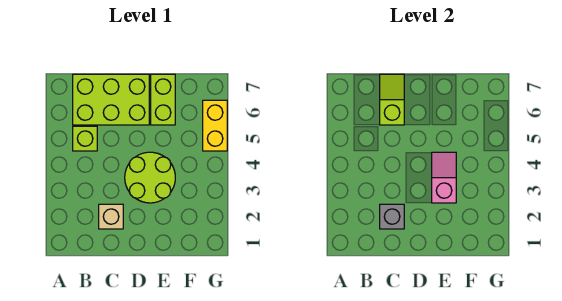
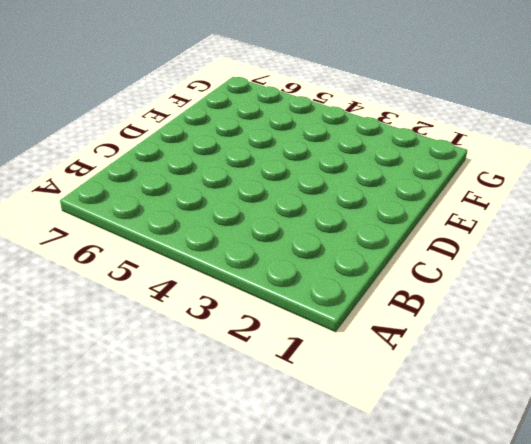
none -> lime brick B5 level 1
none -> lime brick B6:D7 level 1

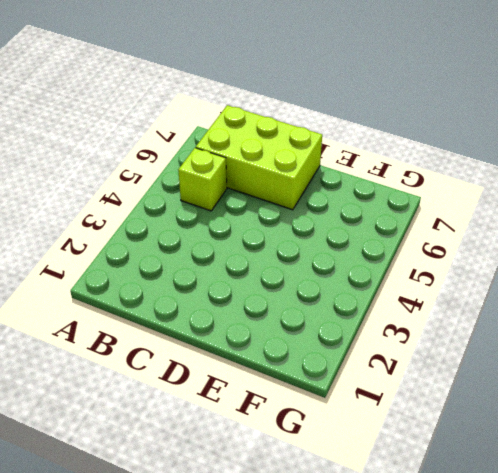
none -> tan brick C2 level 1
none -> lime round brick D3:E4 level 1

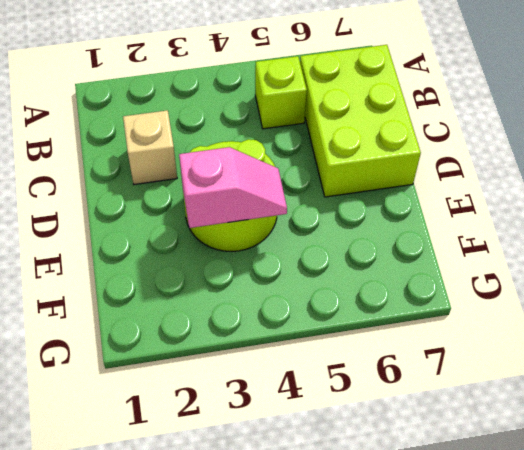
none -> lime brick E6:E7 level 1
none -> yellow brick G5:G6 level 1

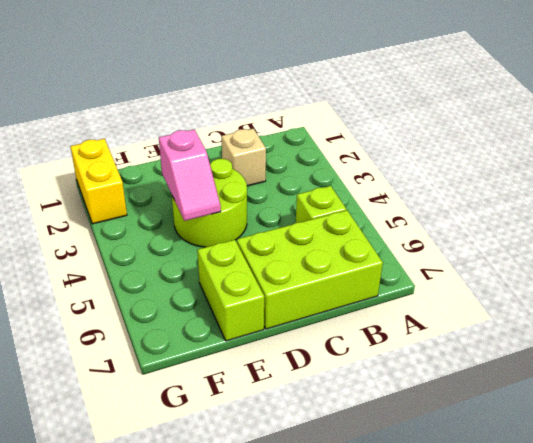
yellow brick G1:G2 level 1 -> yellow brick G5:G6 level 1
none -> grey brick C2 level 2
none -> lime slope C6:C7 level 2 top 6

